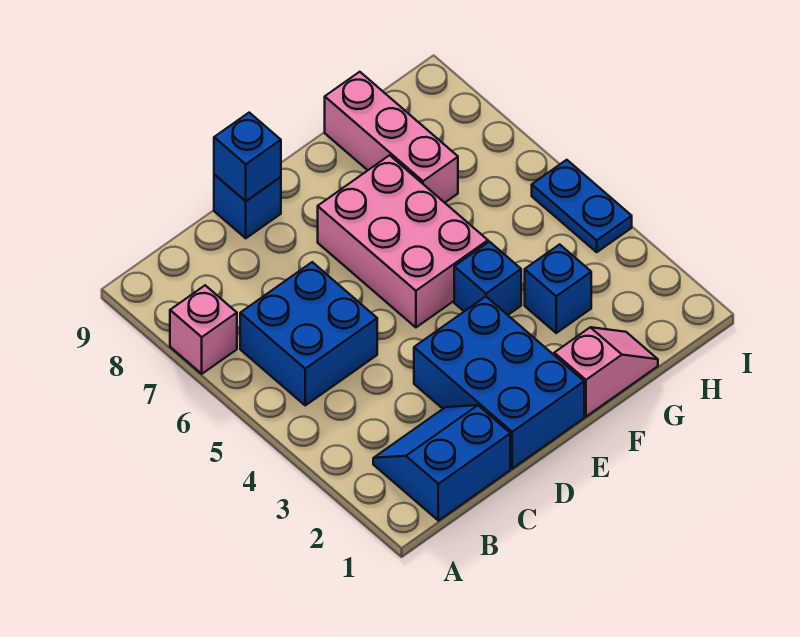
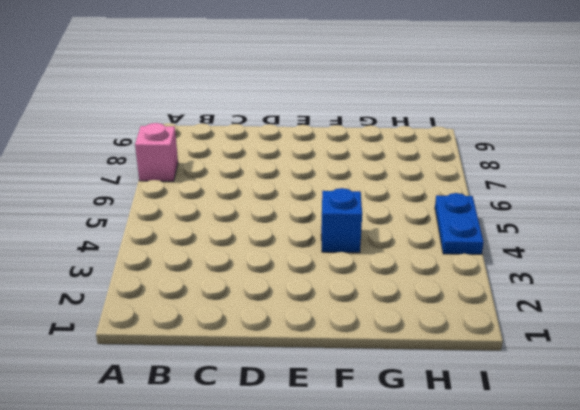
none -> blue slope B1:C2 level 1 top 1
none -> blue brick B5:C6 level 1
none -> blue brick D1:E3 level 1

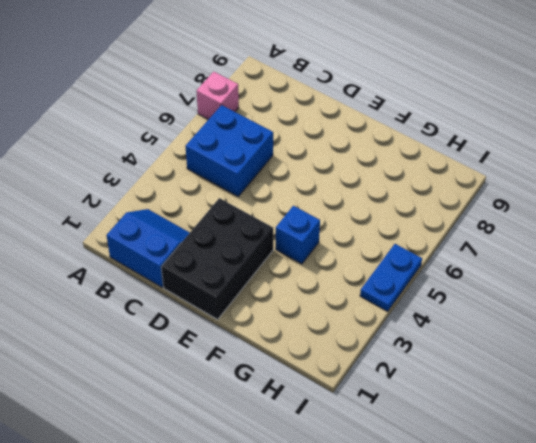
black brick D1:E3 level 1 -> blue brick D1:E3 level 1
none -> blue brick D9 level 1
none -> pink brick E5:F7 level 1
none -> pink slope F1:G1 level 1 top F

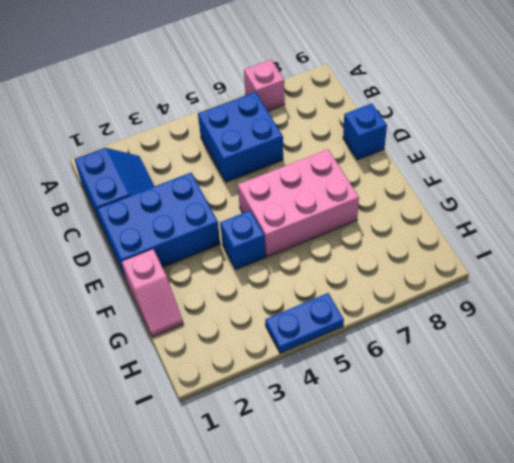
none -> blue brick G3 level 1
none -> pink brick G7:G9 level 1
none -> blue brick D9 level 2

